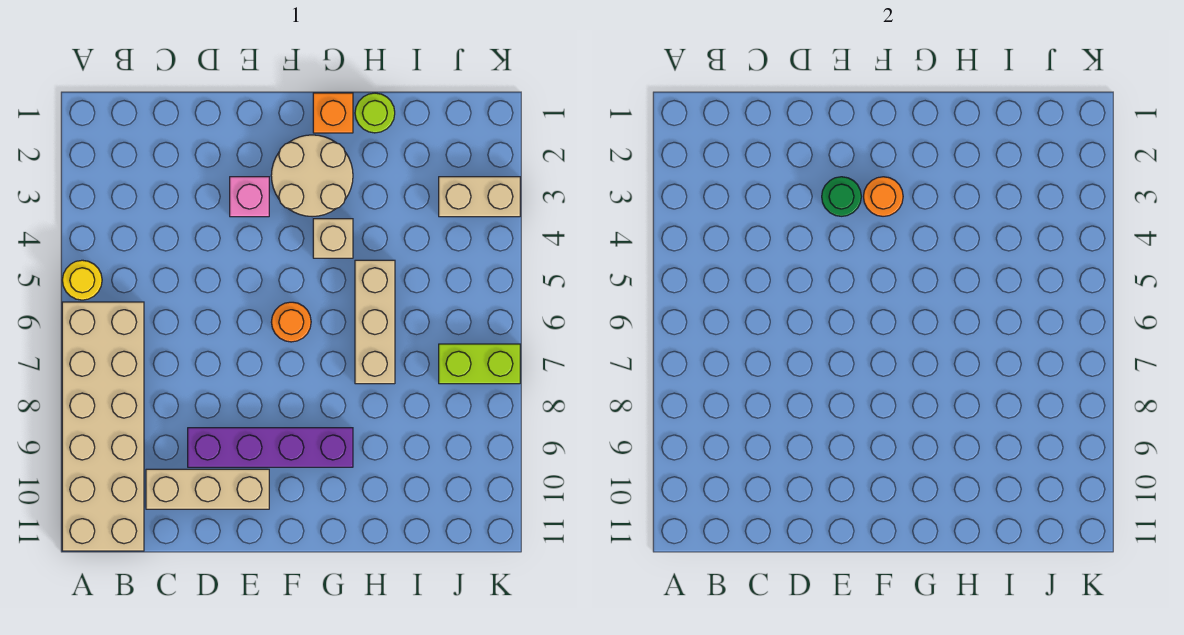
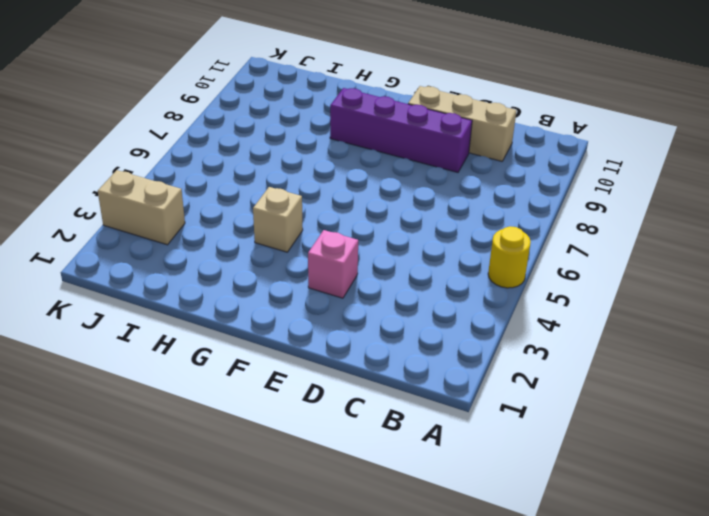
none -> tan brick A6:B11 level 1
none -> tan round brick F2:G3 level 1
none -> orange round brick F6 level 1

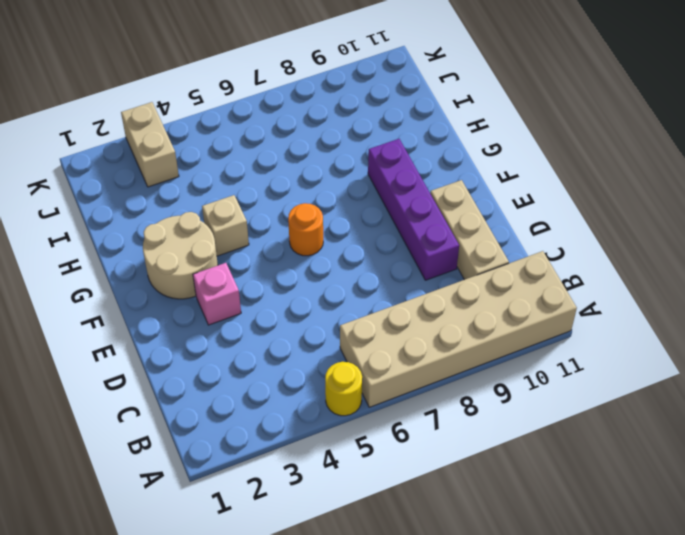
none -> orange brick G1 level 1
none -> lime round brick H1 level 1
none -> tan brick H5:H7 level 1

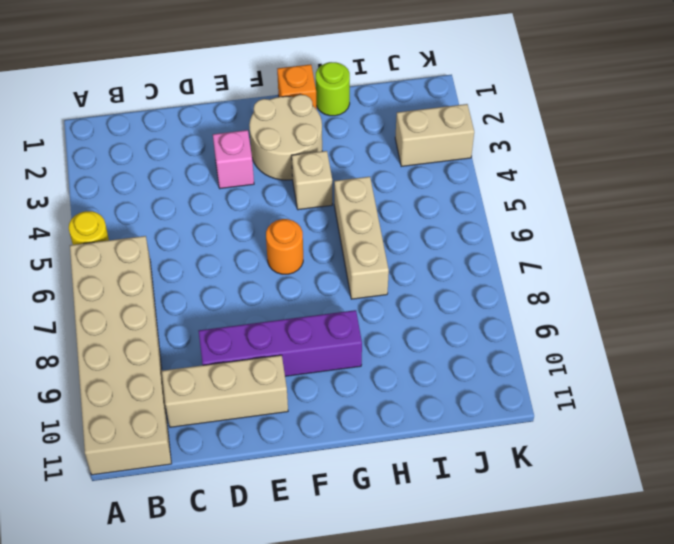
none -> lime brick J7:K7 level 1
none -> green round brick E3 level 2
none -> orange round brick F3 level 2

